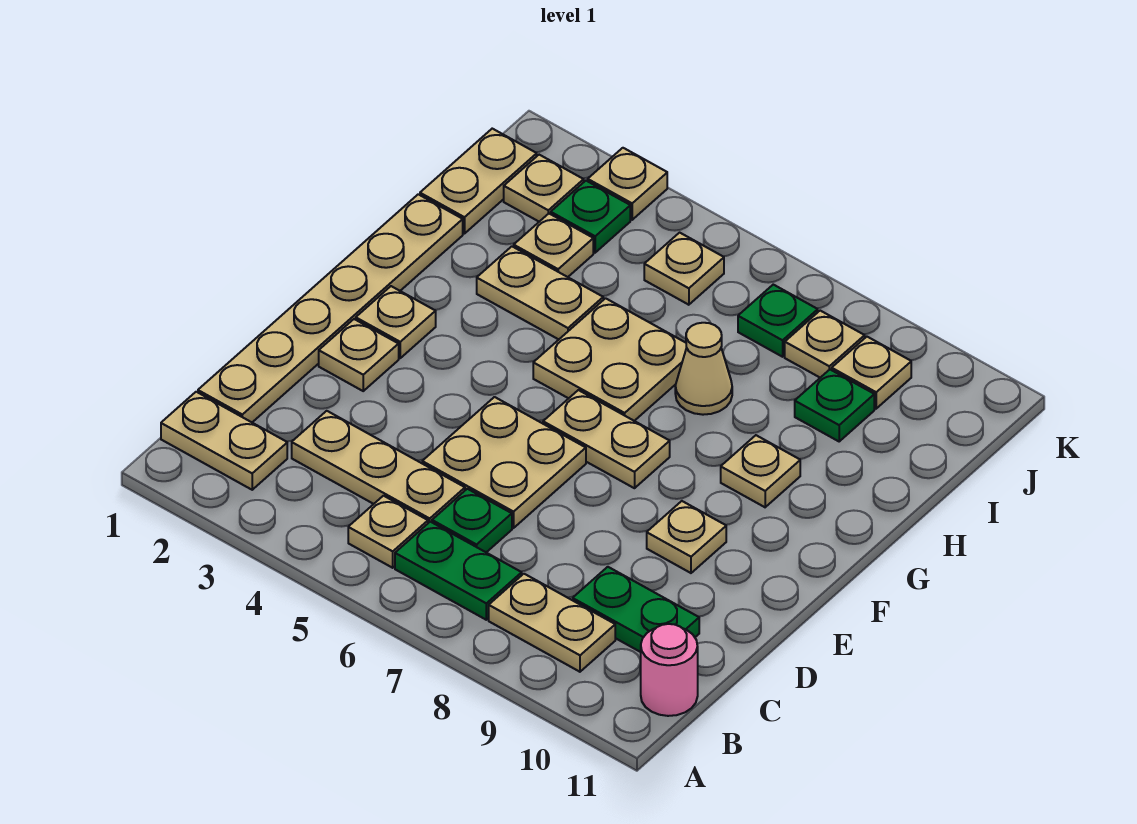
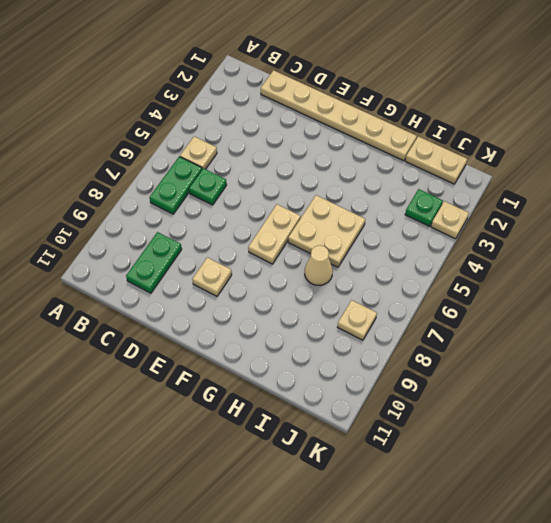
none -> tan plate B1:B2 level 1
none -> tan plate B8:B9 level 1
none -> pink round brick B11 level 1

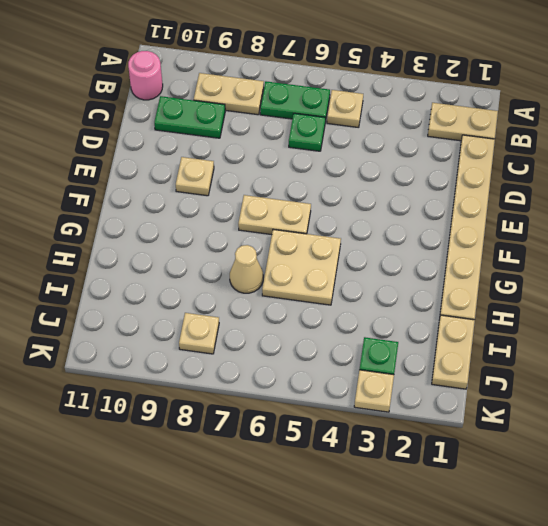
none -> tan plate C3:C5 level 1
none -> tan plate D5:E6 level 1
none -> tan plate E2 level 1

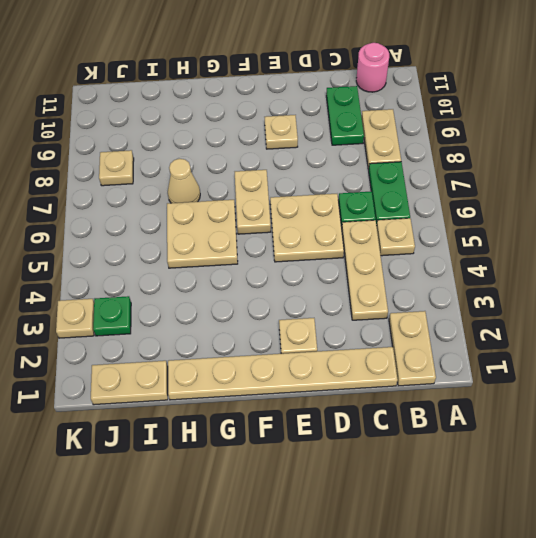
none -> tan plate F2 level 1
none -> tan plate G9 level 1
none -> tan plate H3:H4 level 1

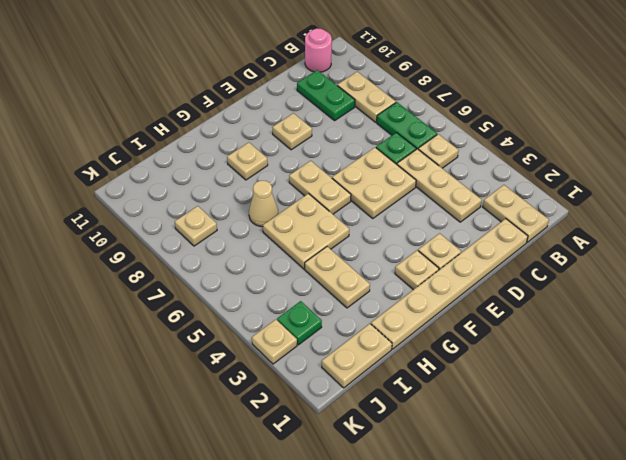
none -> tan plate I3 level 1
none -> green plate I9 level 1
none -> tan plate J2 level 1

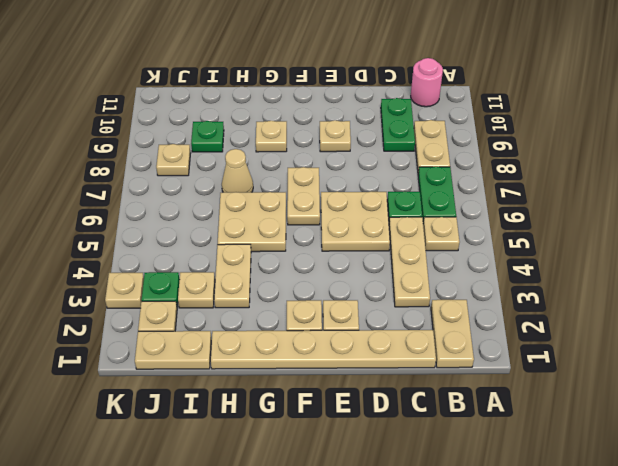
none -> tan plate J5 level 1
none -> green plate J7 level 1
none -> tan plate J9 level 1

